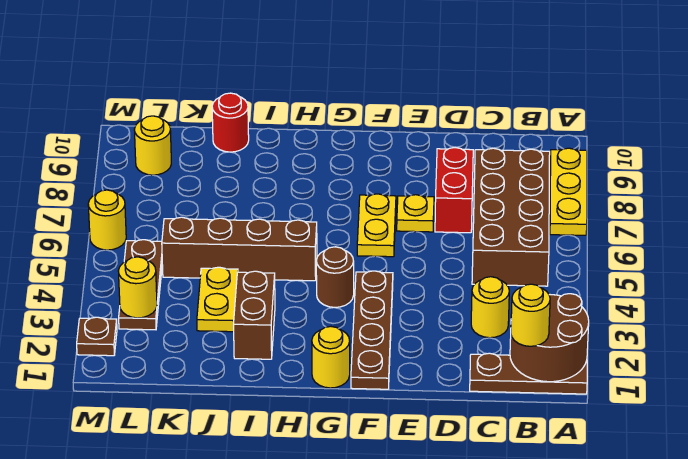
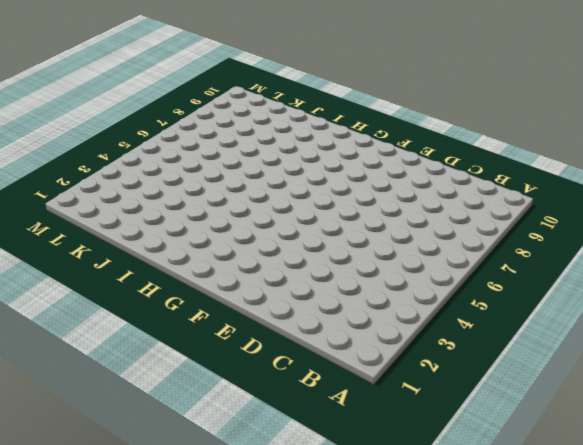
none -> brown plate A1:C1 level 1
none -> yellow plate A7:A9 level 1
none -> brown brick B5:C8 level 1

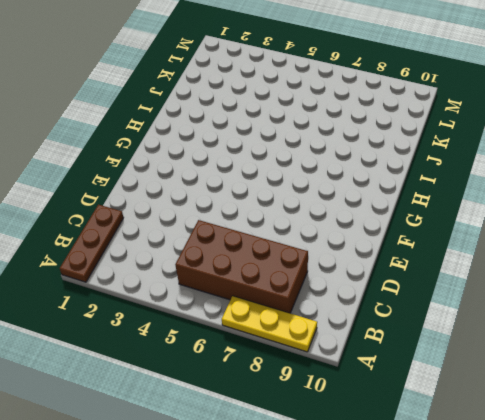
none -> yellow round brick C3 level 1
none -> red brick D7:D8 level 1
none -> yellow plate E7 level 1

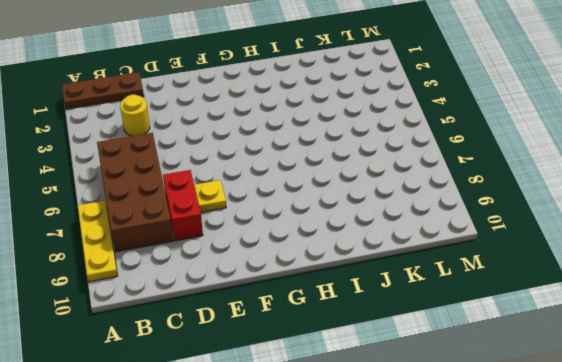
none -> brown plate F1:F4 level 1
none -> yellow plate F6:F7 level 1
none -> yellow round brick G1 level 1

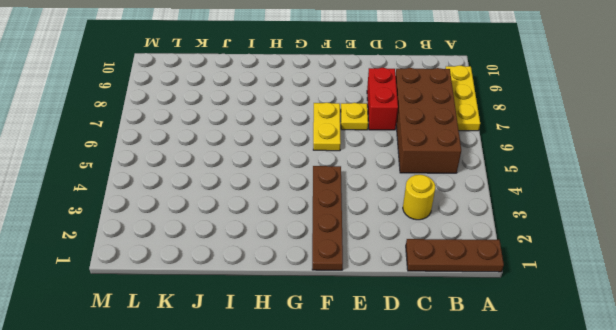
none -> yellow round brick G1 level 1
none -> brown round brick G4 level 1
none -> brown brick H5:K5 level 1

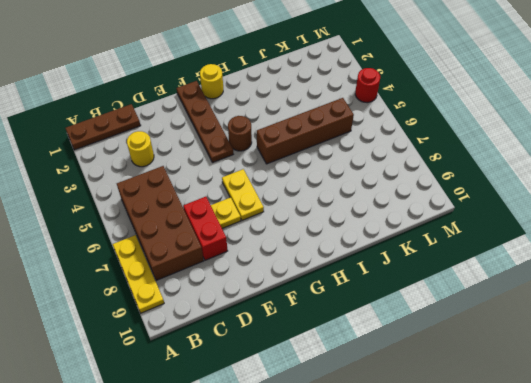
red round brick M4 level 1 -> red round brick J10 level 1
none -> brown brick I2:I3 level 1
none -> yellow plate J3:J4 level 1
none -> brown plate L3:L5 level 1

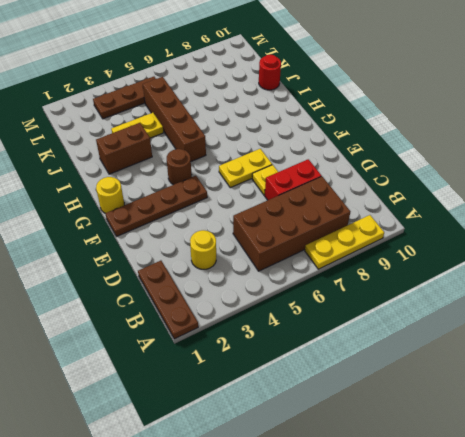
none -> yellow round brick L9 level 1
none -> brown plate M2 level 1
none -> yellow round brick M6 level 1

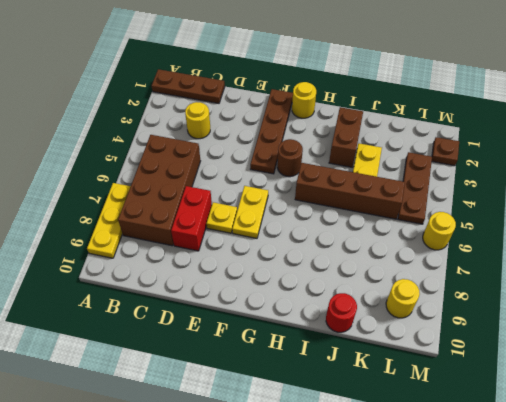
none -> brown round brick A1:B2 level 2
none -> yellow round brick L3 level 2
none -> yellow round brick B1 level 3

